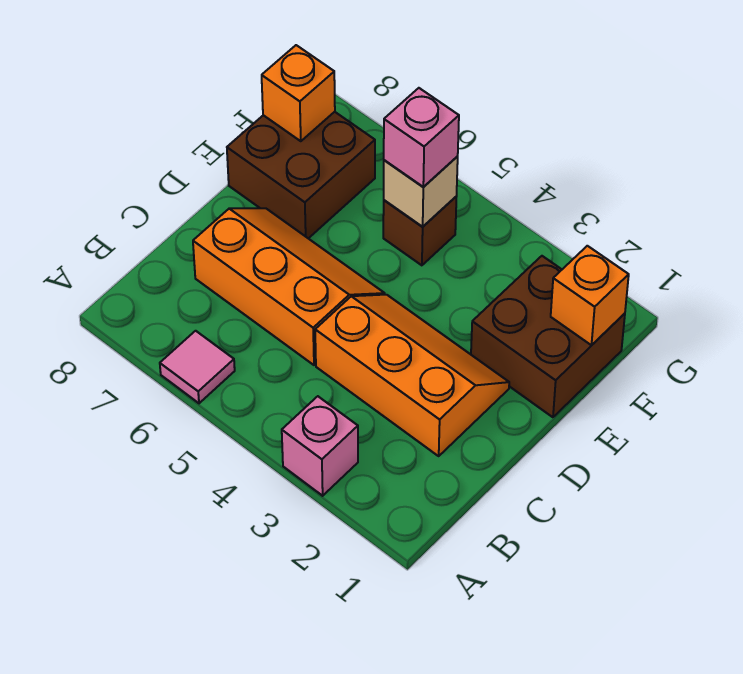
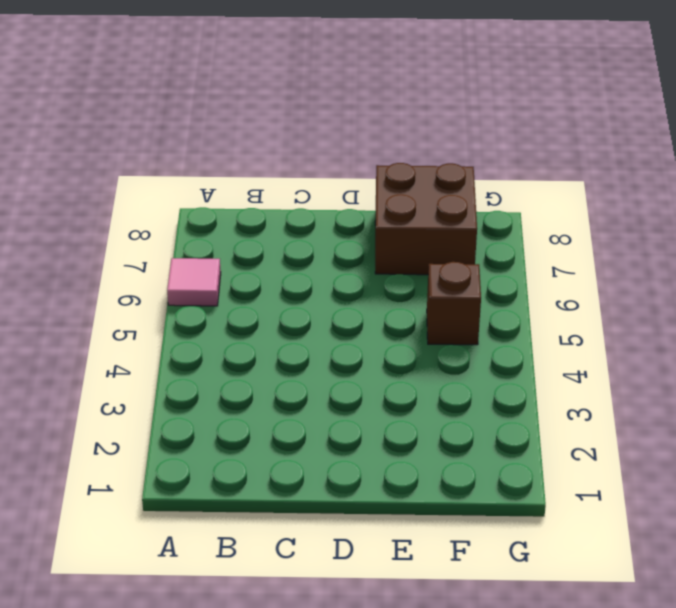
none -> pink brick A3 level 1
none -> orange slope C2:D4 level 1 top C

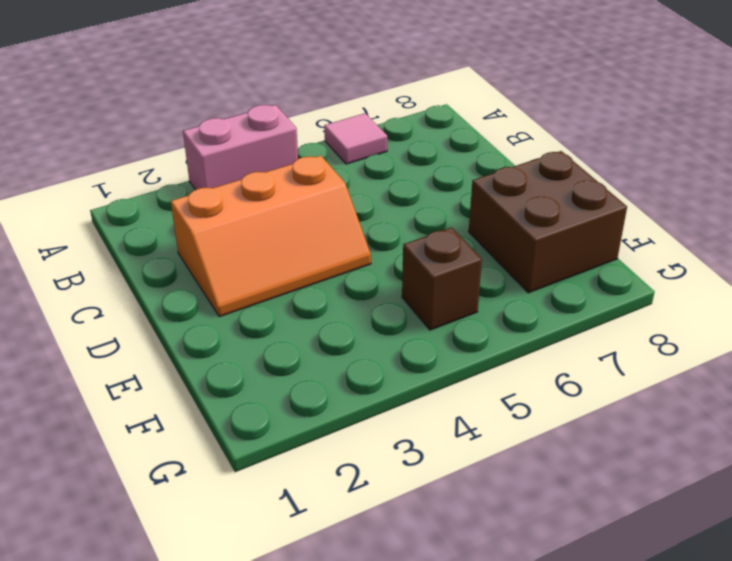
pink brick A3:A4 level 1 -> pink brick A3 level 1
none -> orange slope C5:D7 level 1 top C
none -> brown brick E1:F2 level 1

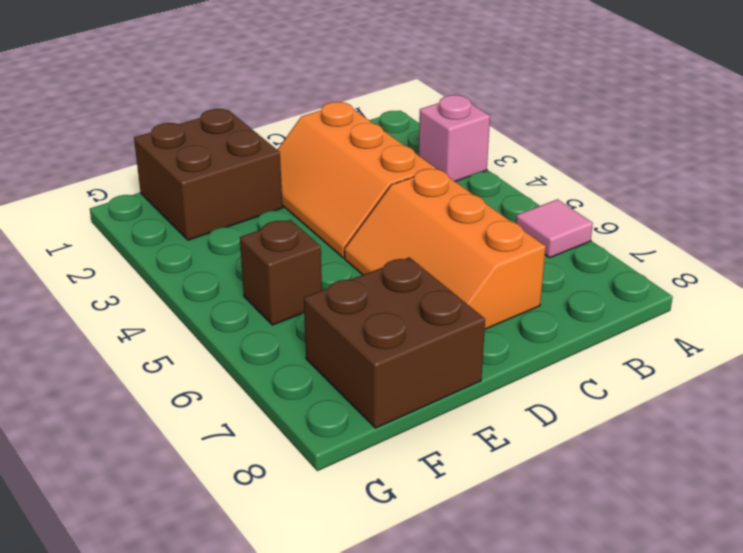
none -> orange brick F1 level 2
none -> tan brick F5 level 2

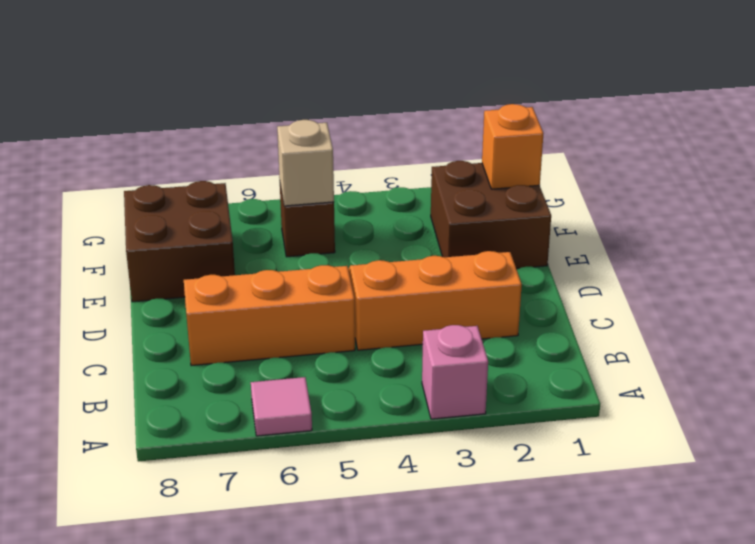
none -> orange brick F8 level 2
none -> pink brick F5 level 3

